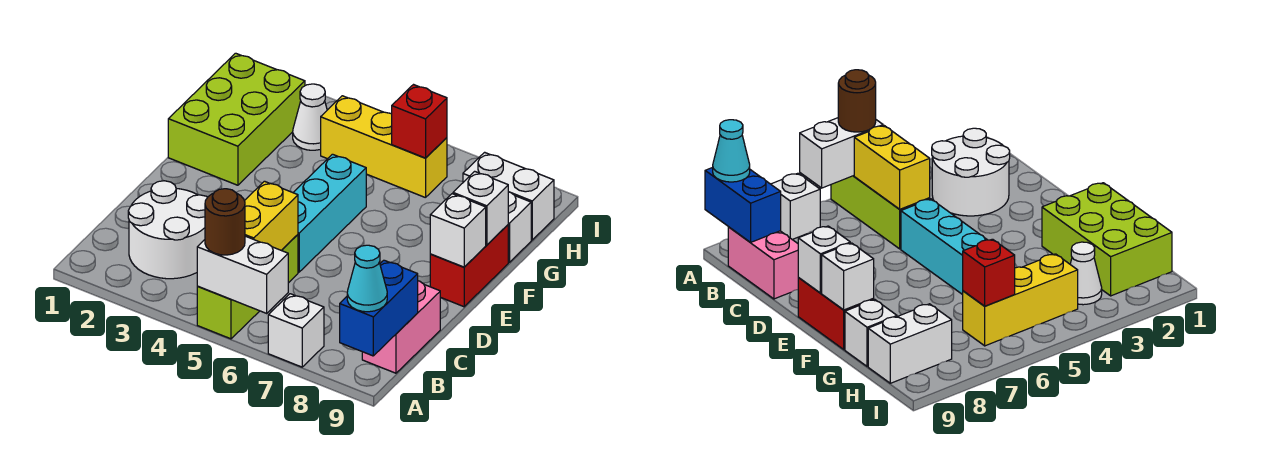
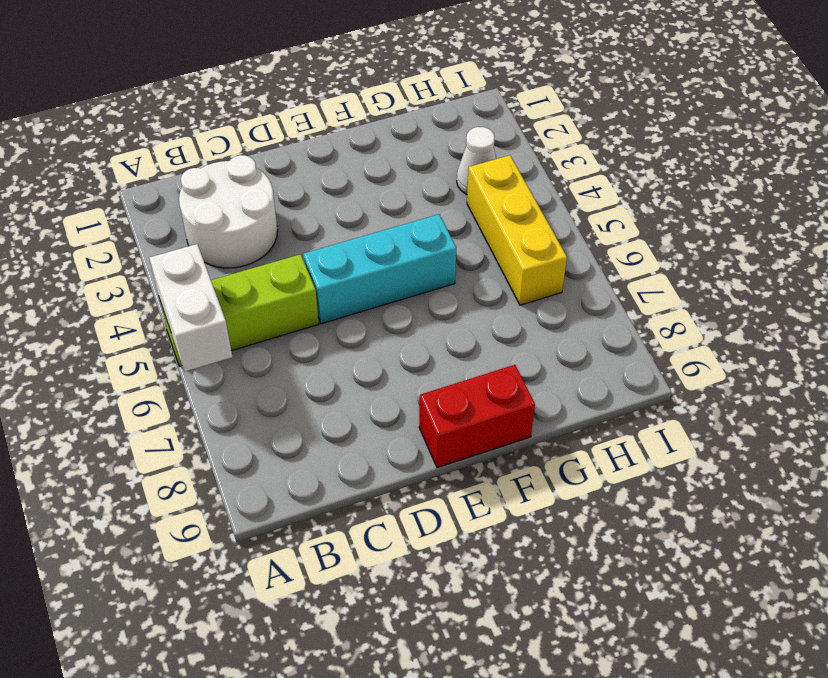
none -> white brick A7 level 1
none -> pink brick B9:C9 level 1
none -> lime brick F1:H2 level 1

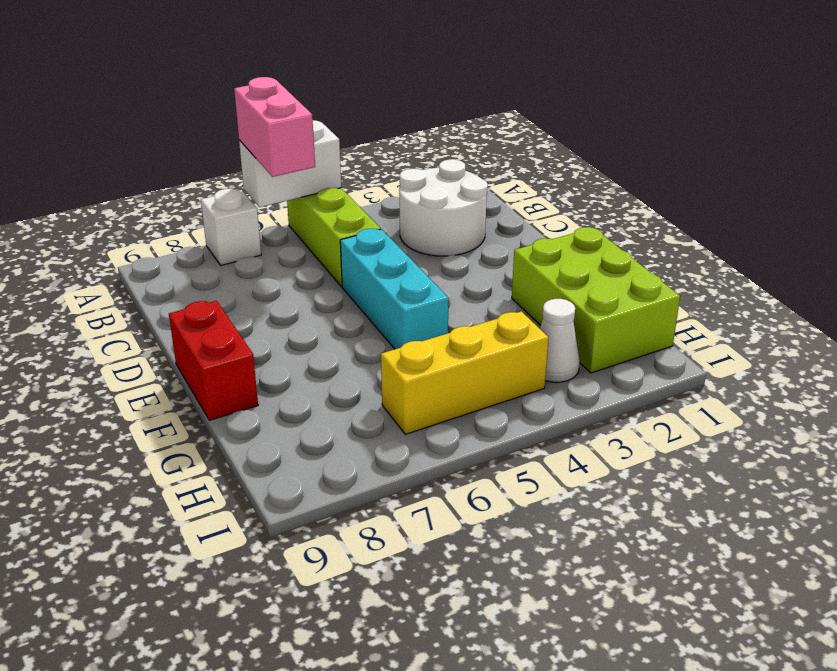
pink brick A6:B6 level 3 -> pink brick B9:C9 level 1
none -> white brick G9 level 1
none -> white brick H8:H9 level 1
none -> blue brick A9:B9 level 2

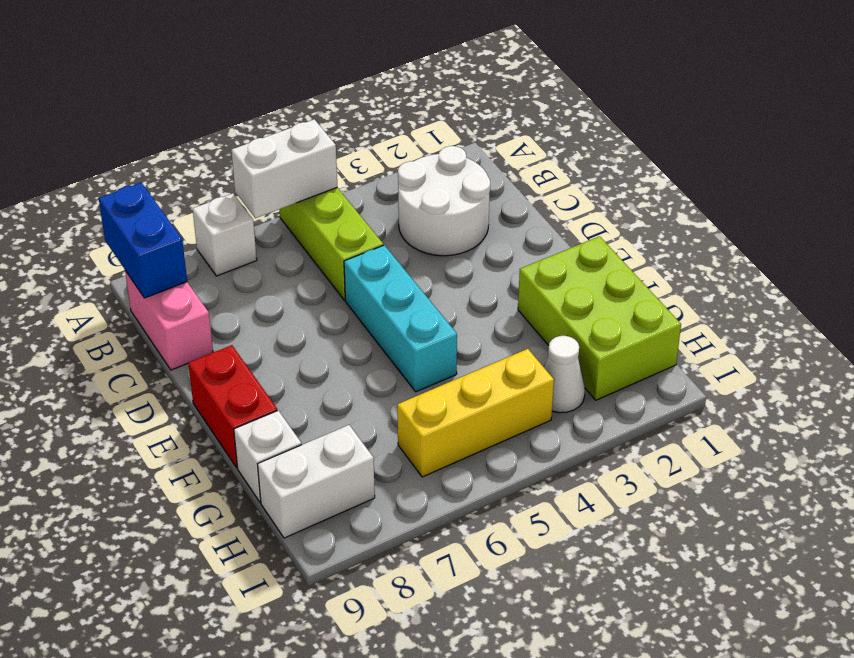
none -> yellow brick B5:C5 level 2
none -> white brick E9 level 2
none -> white brick F9 level 2

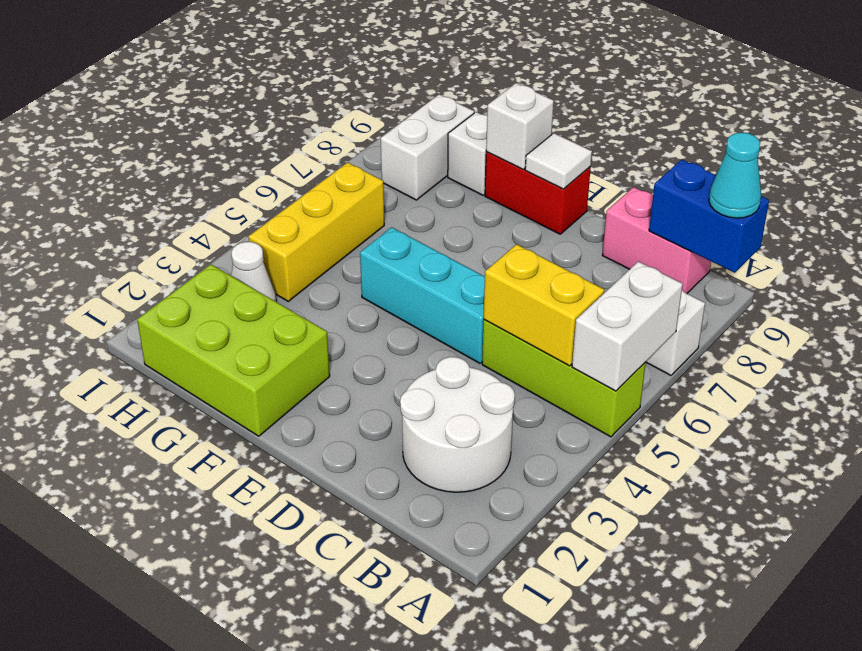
white tile E9 level 2 -> white brick E9 level 2
none -> red brick H6 level 2
none -> brown round brick A5 level 3

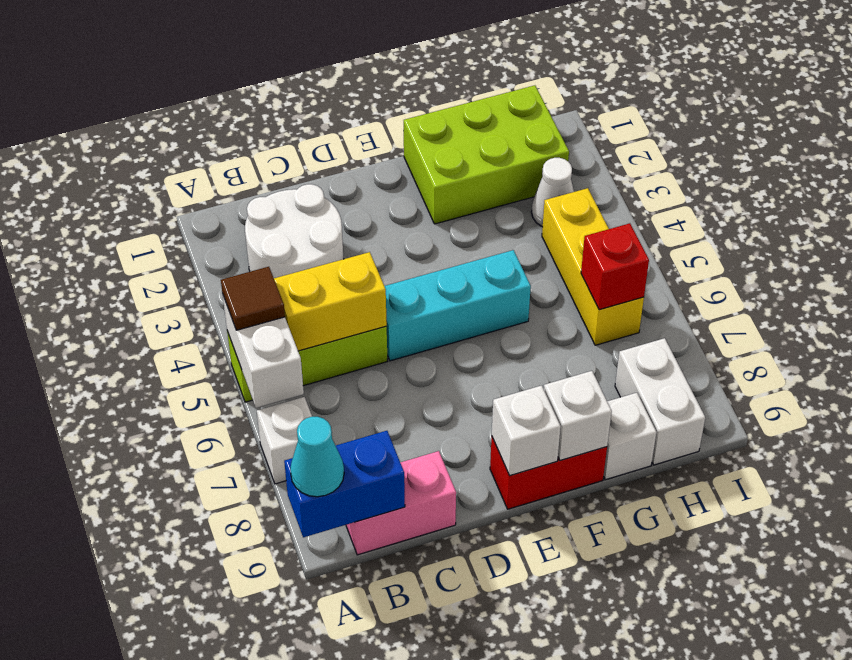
brown tile A5 level 3 -> brown round brick A5 level 3

